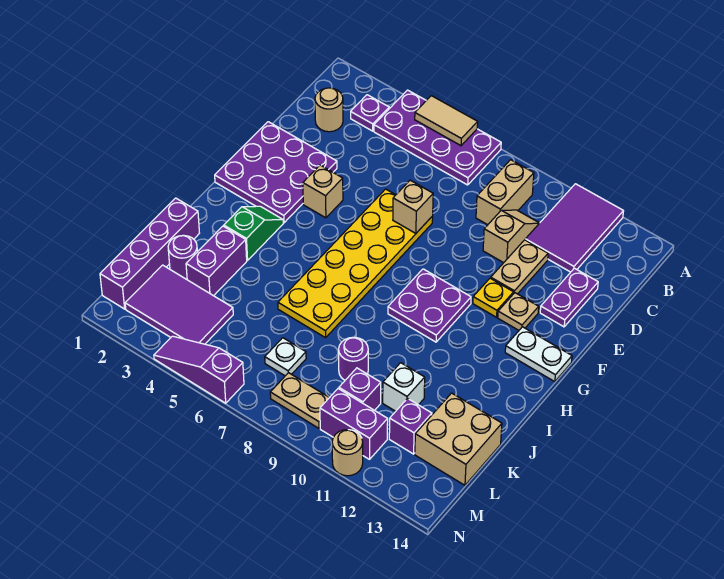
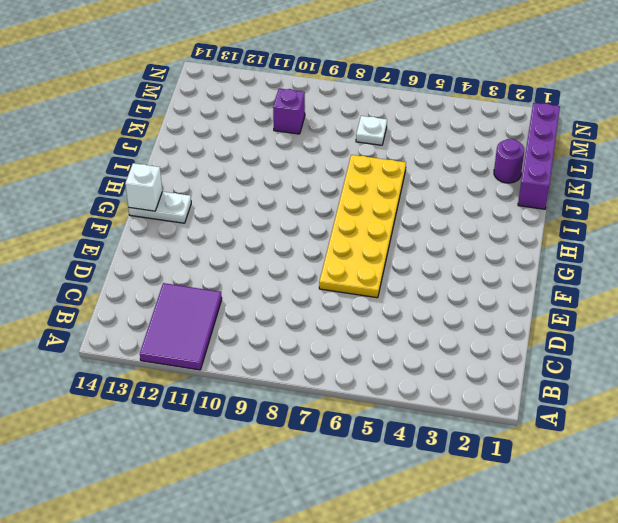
white brick G14 level 2 -> white brick K11 level 1
none -> purple plate A4:B7 level 1
none -> purple plate B3 level 1
none -> tan brick B9:C9 level 1
none -> tan round brick C2 level 1

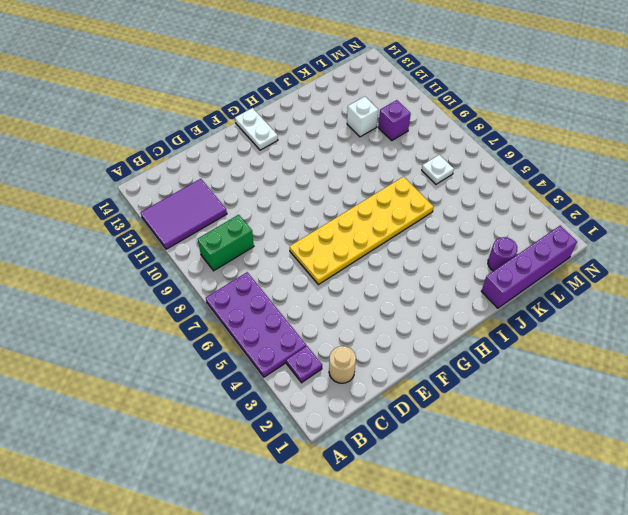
green brick B9:C9 level 1 -> tan brick B9:C9 level 1
none -> tan slope C10:D10 level 1 top D
none -> tan plate D11:E11 level 1
none -> purple plate D13:E13 level 1
none -> purple plate E1:G3 level 1

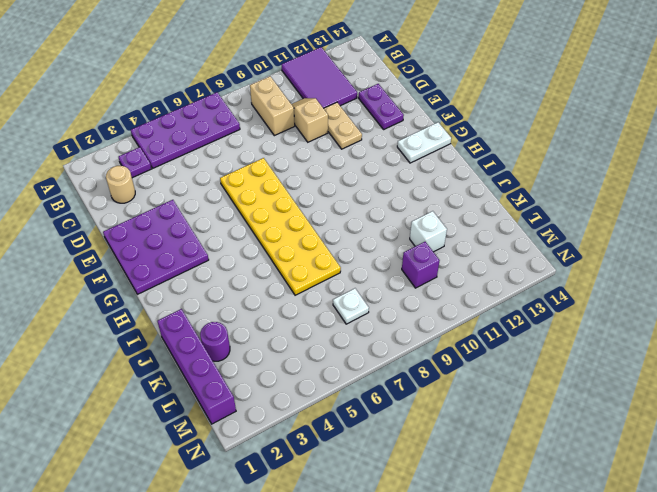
none -> tan brick F4 level 1
none -> yellow plate F11 level 1
none -> tan plate F12 level 1
none -> purple plate G9:H10 level 1

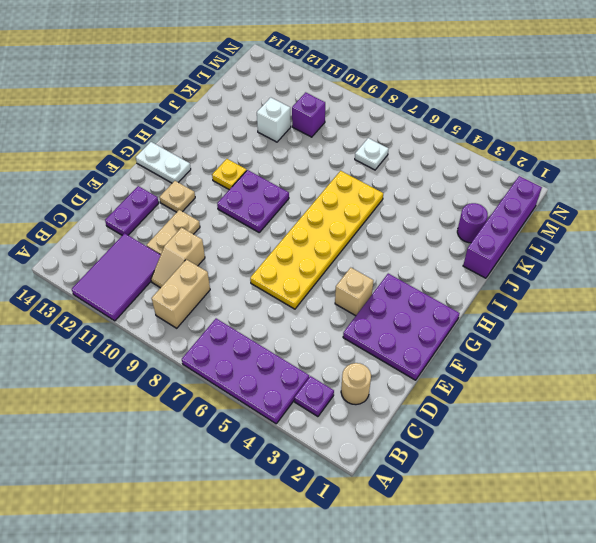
yellow plate H11 level 1 -> yellow plate F11 level 1
none -> green slope H3:I3 level 1 top I
none -> purple brick J3:K3 level 1
none -> purple round brick K9 level 1
none -> tan brick K13:L14 level 1

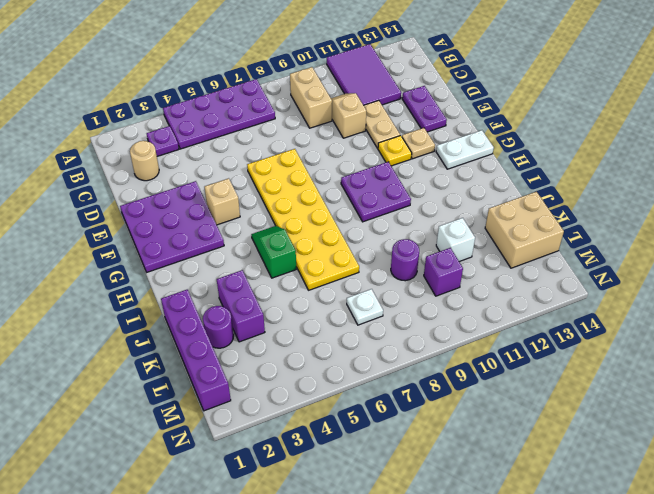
green slope H5:I5 level 1 top I -> green slope H3:I3 level 1 top I
none -> purple tile L2:M4 level 1
none -> purple brick L12 level 1
none -> tan plate M8:M9 level 1
none -> purple brick M10:M11 level 1

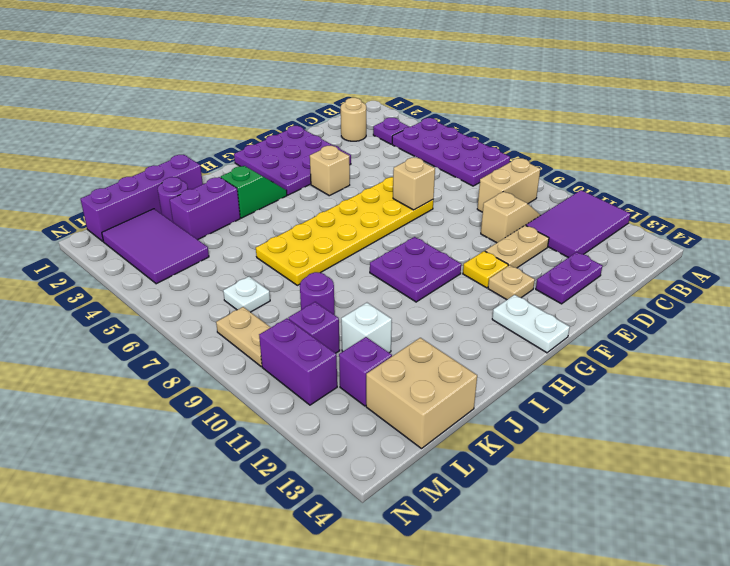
none -> purple slope N4:N6 level 1 top 6
none -> tan round brick N11 level 1
none -> tan tile A5:A6 level 2

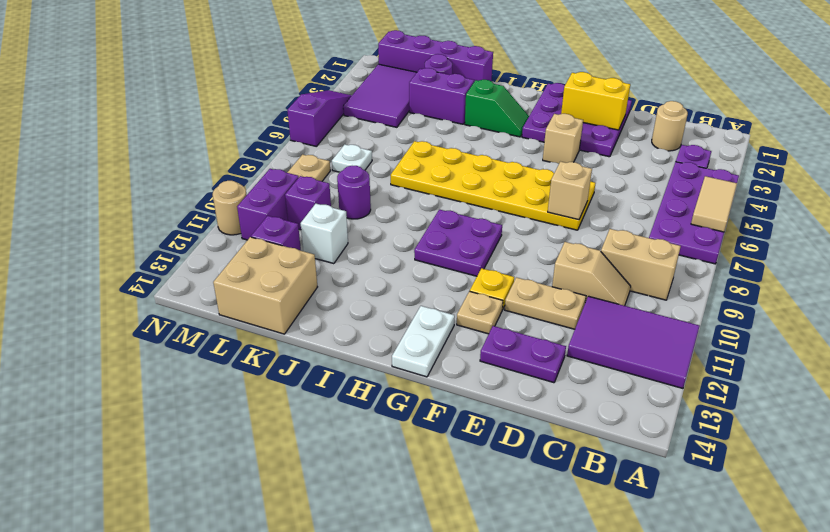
yellow brick E2:F2 level 2 -> none

